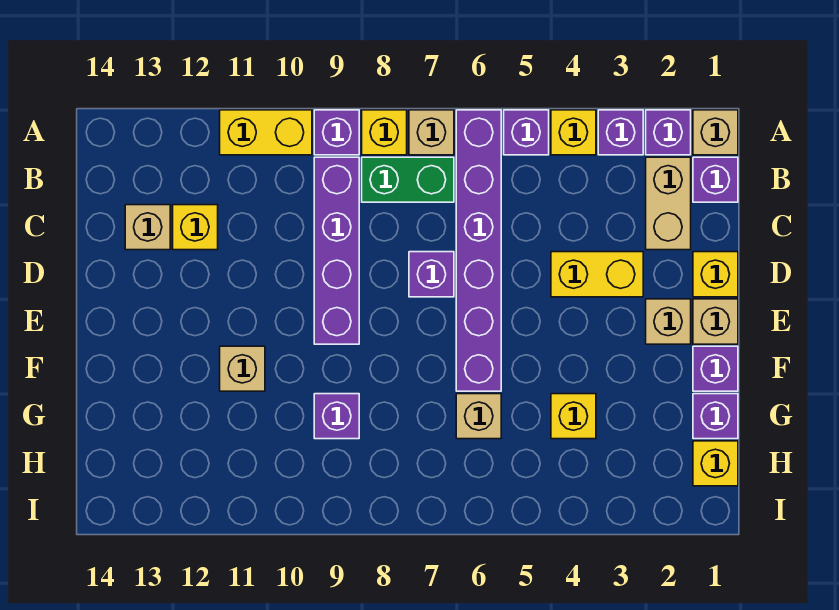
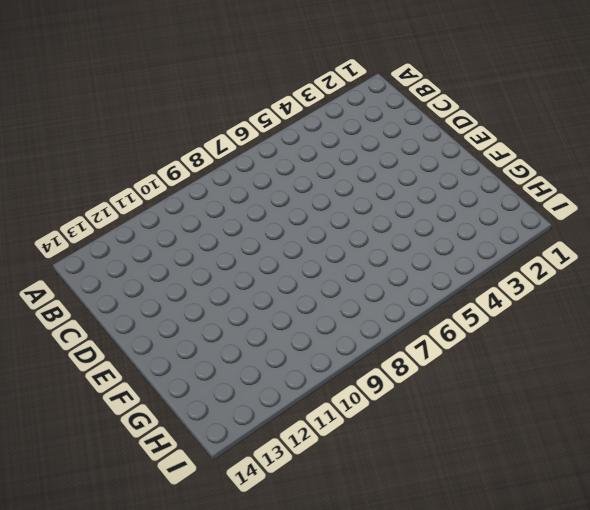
none -> tan brick A1 level 1
none -> purple brick A2 level 1
none -> purple brick A3 level 1

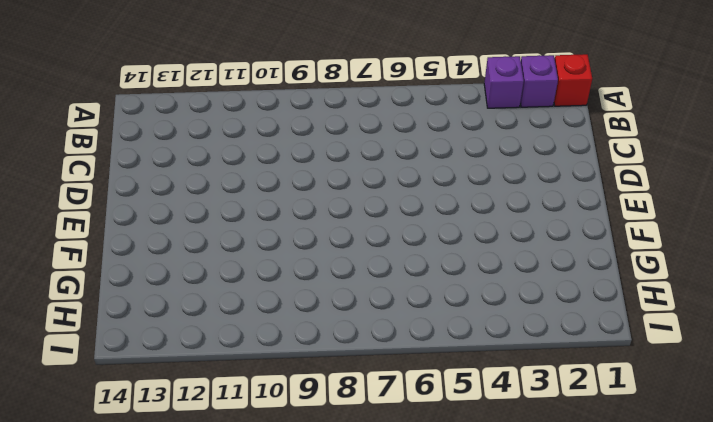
red brick A1 level 1 -> tan brick A1 level 1
none -> yellow brick A4 level 1
none -> purple brick A5 level 1
none -> purple brick A6:F6 level 1

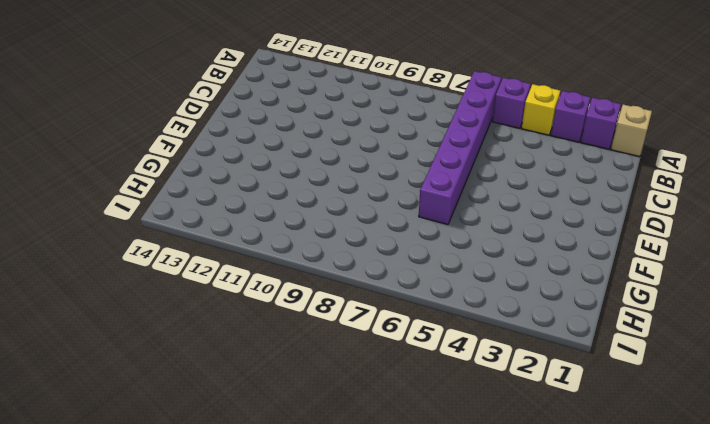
none -> tan brick A7 level 1
none -> yellow brick A8 level 1
none -> purple brick A9 level 1

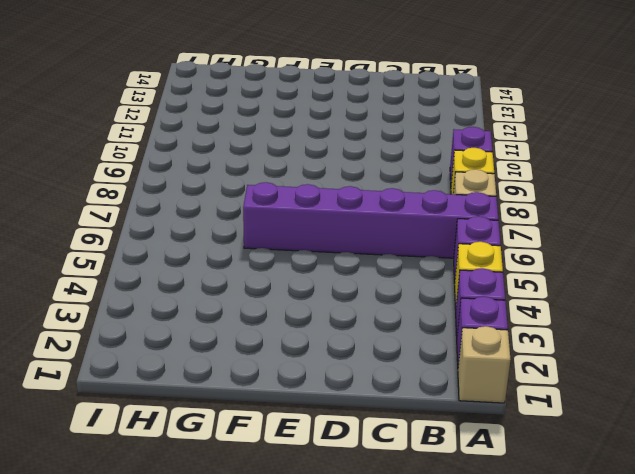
none -> yellow brick A10:A11 level 1
none -> purple brick B1 level 1
none -> tan brick B2:C2 level 1

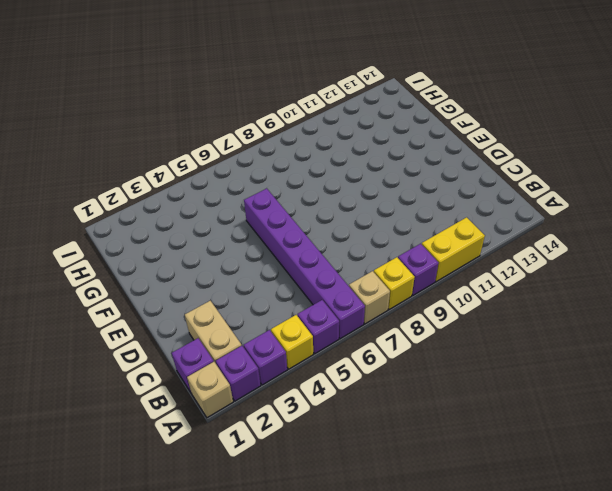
none -> green brick B7:B8 level 1
none -> purple brick B9:E9 level 1
none -> yellow brick C12 level 1

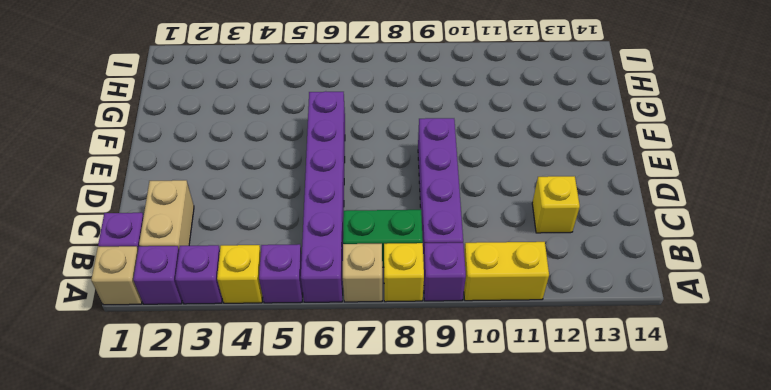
none -> tan brick C13 level 1
none -> yellow brick D1 level 1
none -> yellow brick D3:D4 level 1

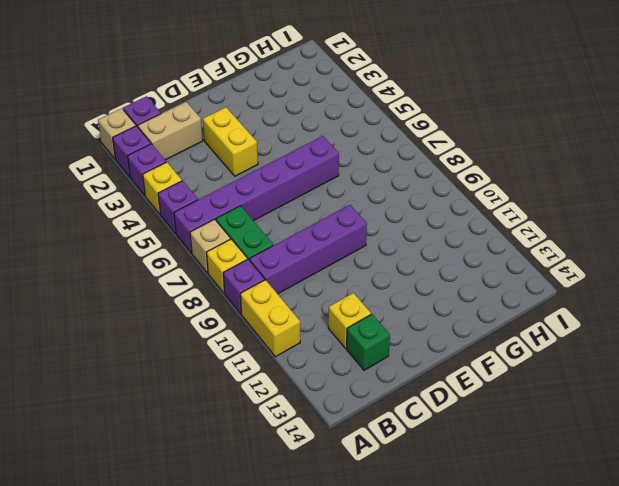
green brick C13 level 1 -> tan brick C13 level 1
none -> yellow brick D1 level 1
none -> purple brick D7 level 1
none -> tan brick E1 level 1

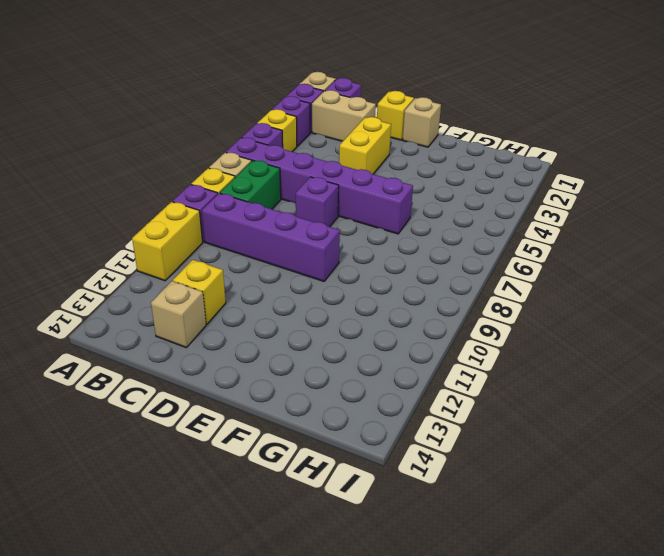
none -> tan brick E2 level 1
none -> purple brick F1 level 1
none -> tan brick F11 level 1

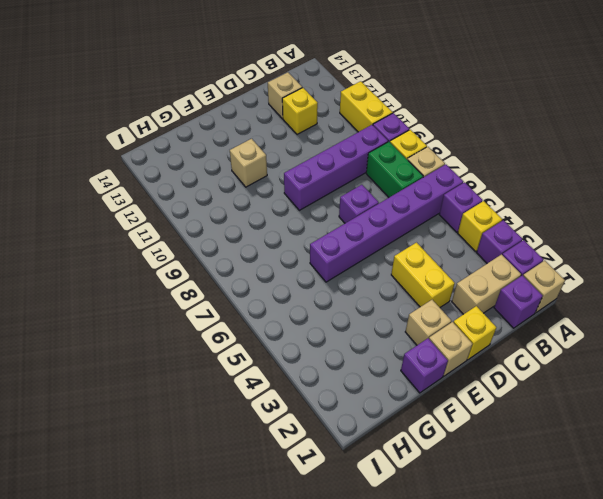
none -> purple brick G1 level 1
none -> yellow brick G4 level 1
none -> tan brick G6 level 1

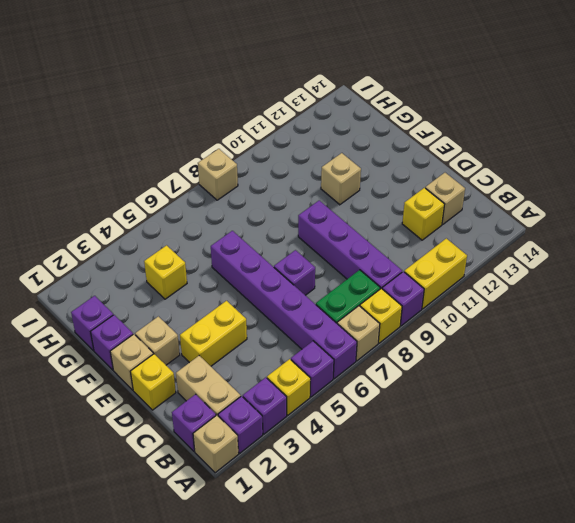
tan brick I8 level 1 -> tan brick G6 level 1
none -> purple brick G9 level 1
none -> yellow brick H1 level 1

